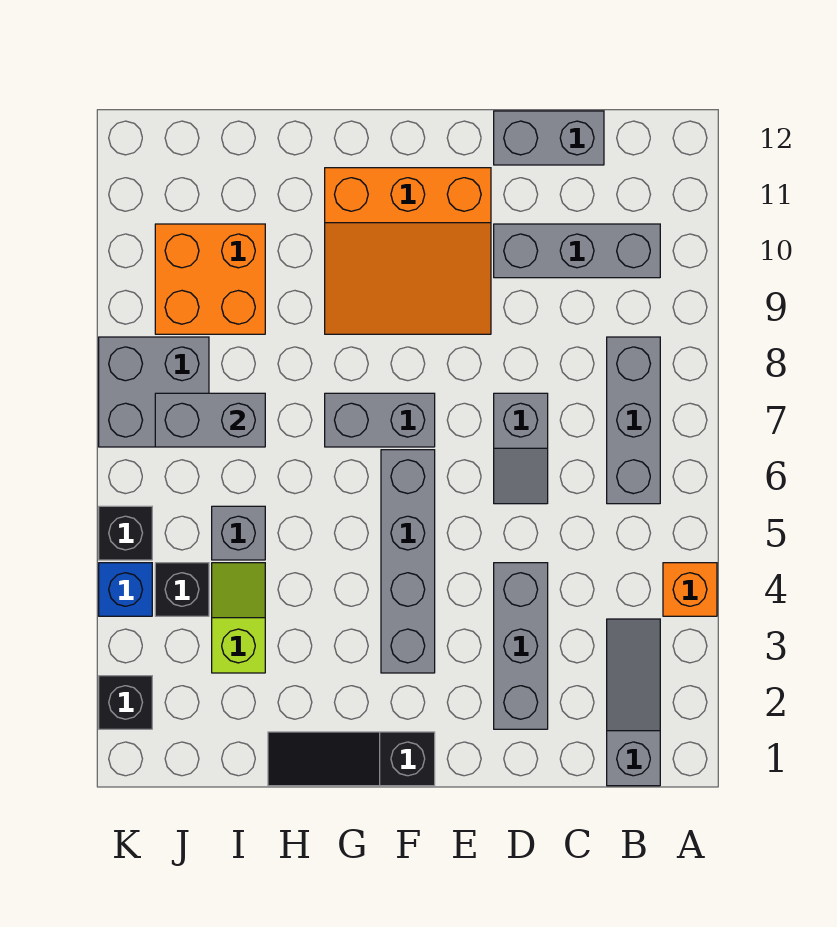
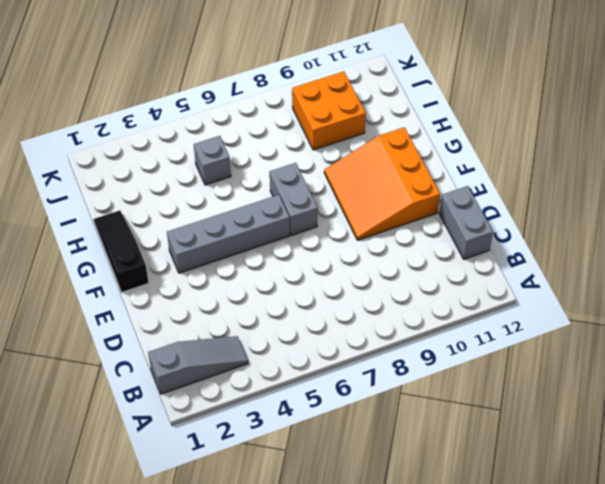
none -> orange brick A4 level 1
none -> grey brick B6:B8 level 1
none -> grey brick B10:D10 level 1

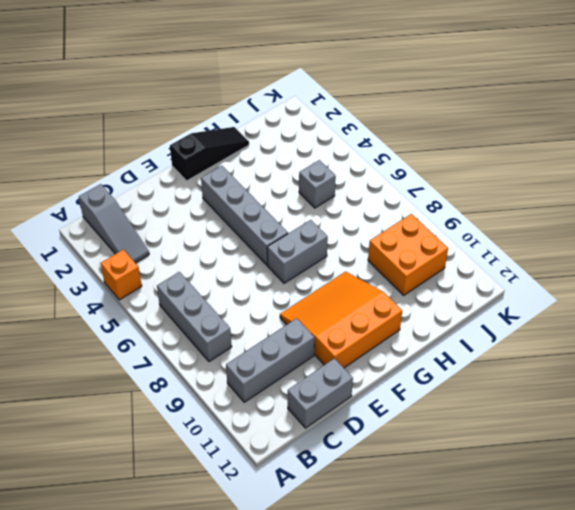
none -> grey brick D2:D4 level 1
none -> grey slope D6:D7 level 1 top 7
none -> lime slope I3:I4 level 1 top 3

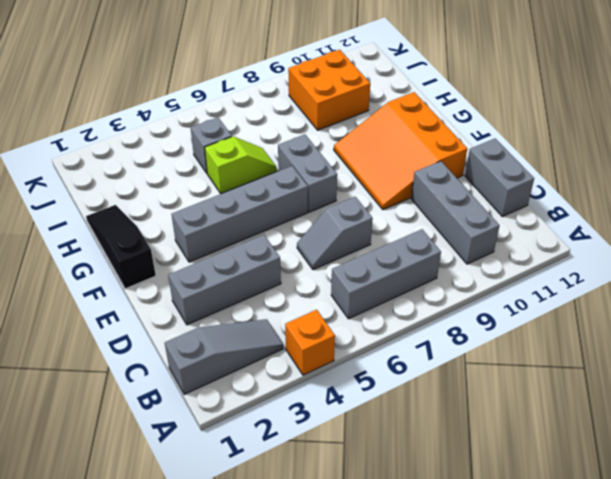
lime slope H5:H6 level 1 top 5 -> lime slope I3:I4 level 1 top 3
none -> black brick J4 level 1
none -> grey brick J7:K8 level 1
none -> black brick K2 level 1

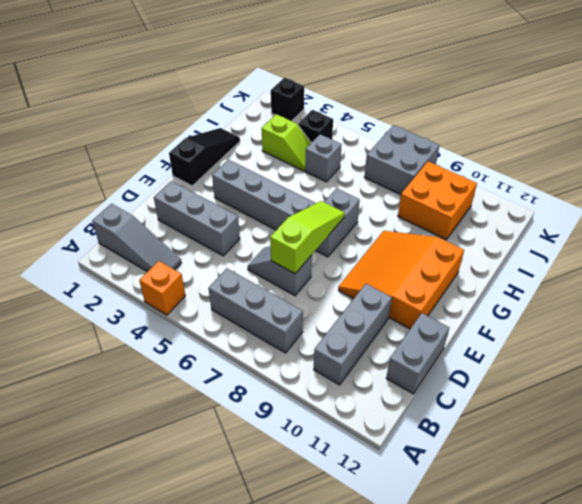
lime slope D7:F7 level 2 top D -> none
none -> blue brick K4 level 1
none -> black brick K5 level 1
none -> grey brick I7:J7 level 2

